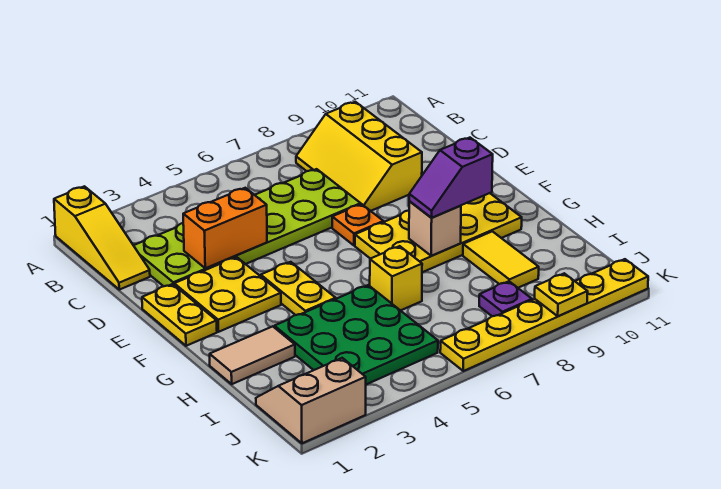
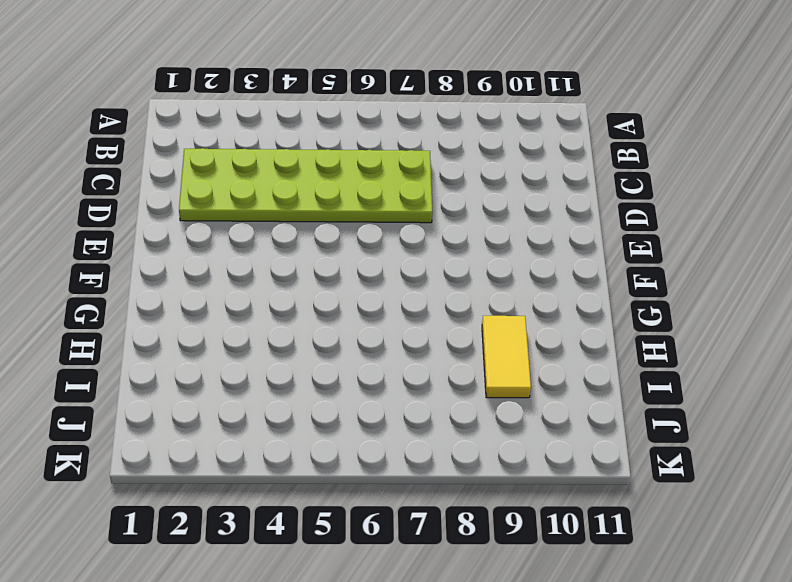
none -> yellow slope A1:C1 level 1 top A
none -> yellow slope B8:D9 level 1 top 9
none -> yellow plate E1:F1 level 1

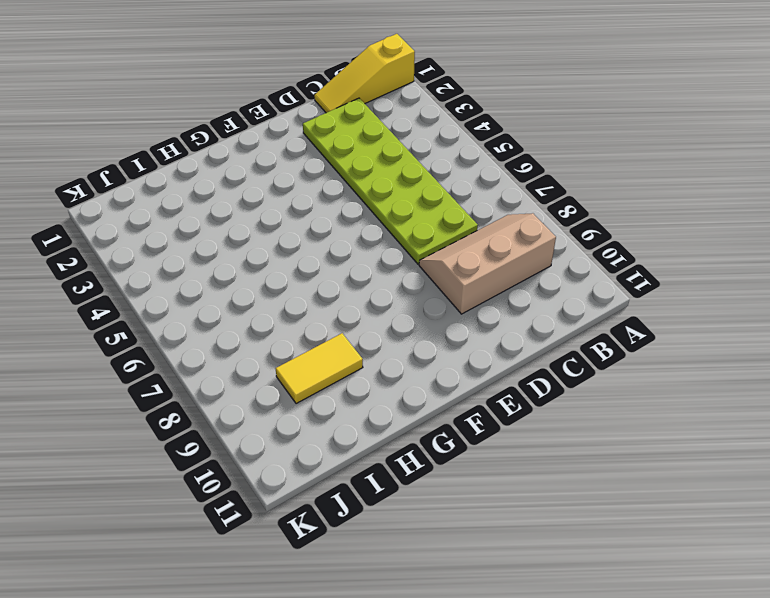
tan slope B8:D9 level 1 top 9 -> yellow slope B8:D9 level 1 top 9
none -> yellow plate E1:F1 level 1
none -> yellow plate E2:F3 level 1
none -> orange plate E7 level 1

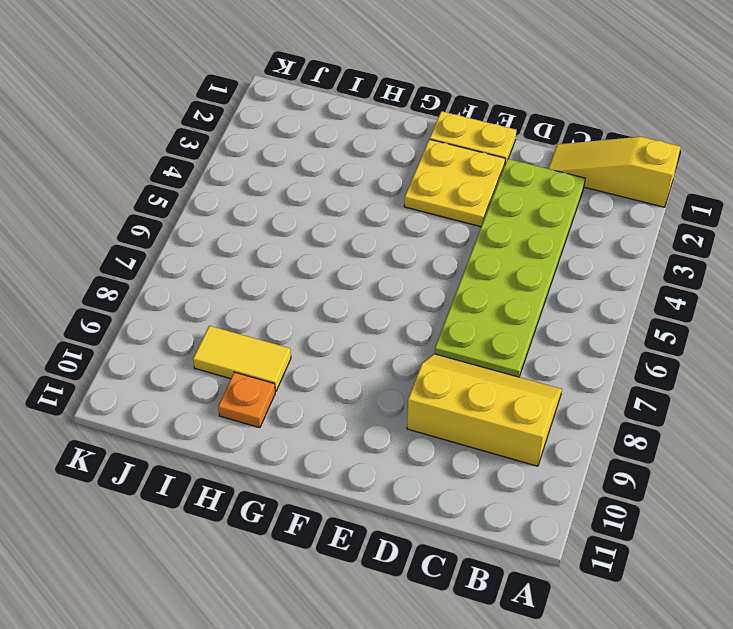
orange plate H10 level 1 -> orange plate E7 level 1
none -> yellow plate F4:G4 level 1
none -> yellow plate F7:G10 level 1
none -> tan tile H1:H2 level 1

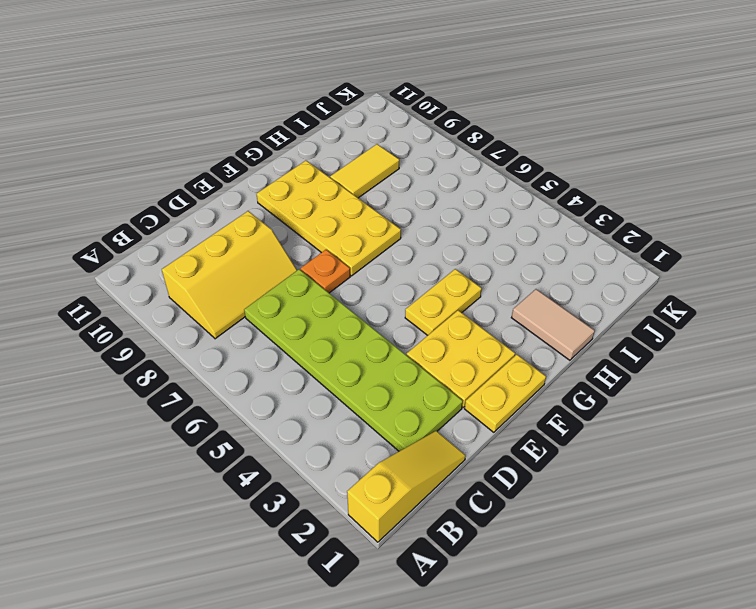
none -> green plate H3:J5 level 1
none -> yellow brick H6 level 1
none -> tan slope J1:K2 level 1 top K

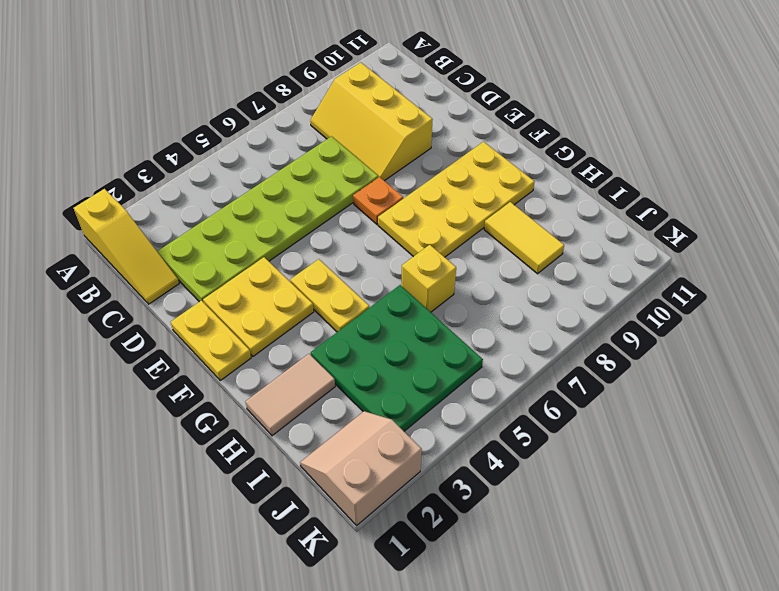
none -> purple plate J8 level 1
none -> yellow plate K6:K11 level 1
none -> orange brick D3:D4 level 2

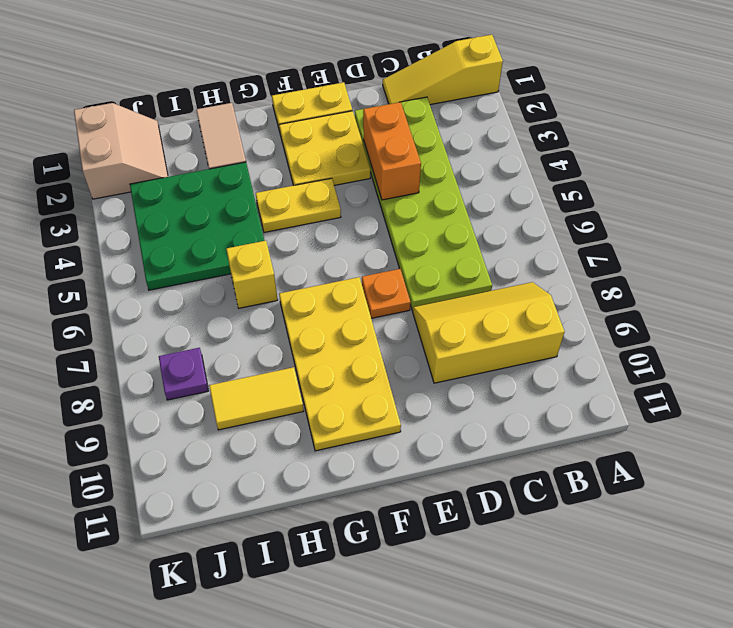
none -> yellow plate K6:K11 level 1
none -> tan brick G8 level 2
none -> yellow plate K9 level 2

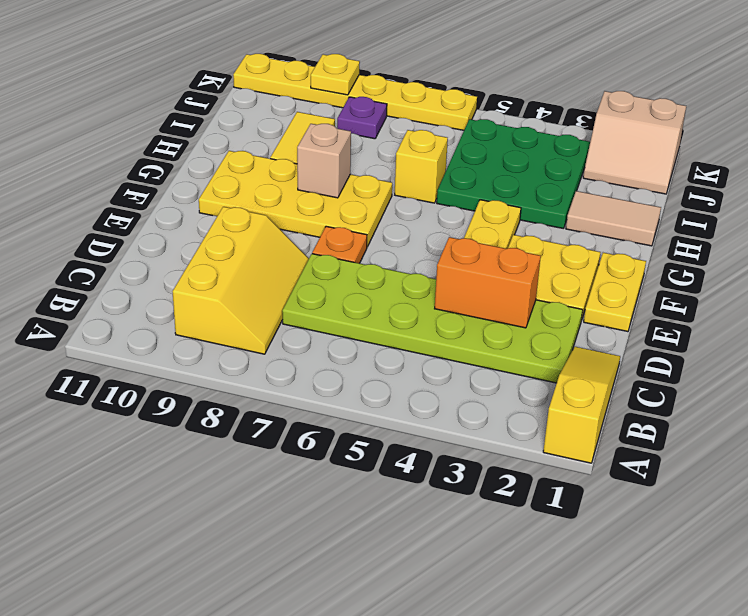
none -> purple slope G8:G9 level 3 top 9

